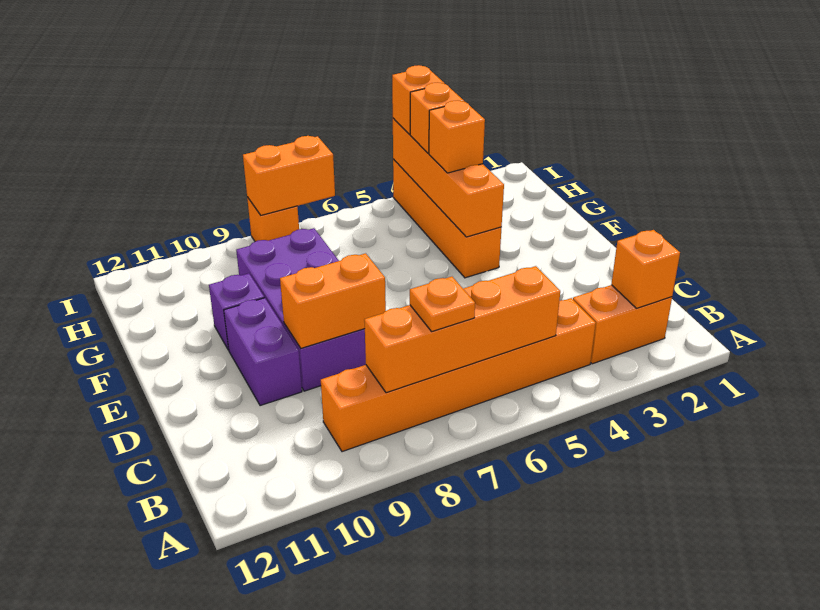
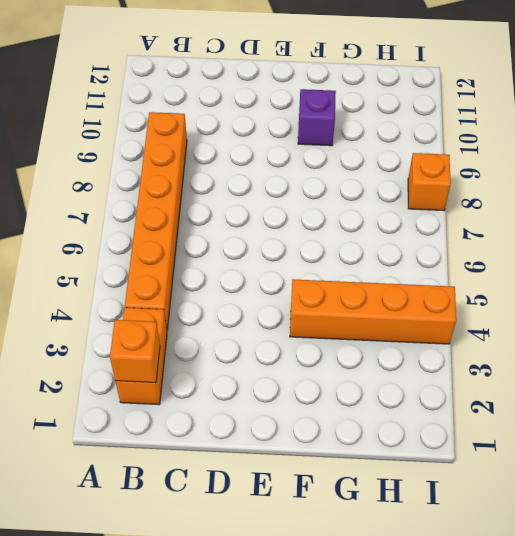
none -> purple brick D8:G9 level 1
none -> purple brick D10:E10 level 1
none -> orange brick B5:B8 level 2

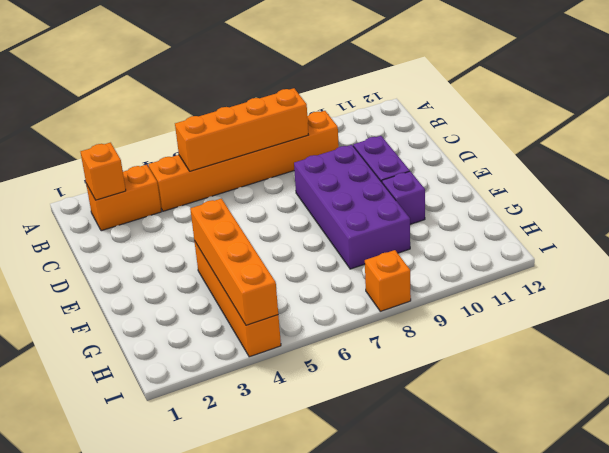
none -> orange brick D8:D9 level 2
none -> orange brick I7:I8 level 2
none -> orange plate B7 level 3

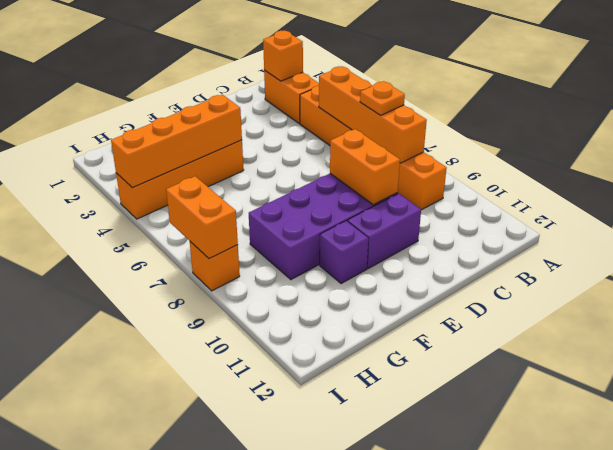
none -> orange brick G4 level 3
none -> orange brick H4 level 3
none -> orange brick I4 level 3

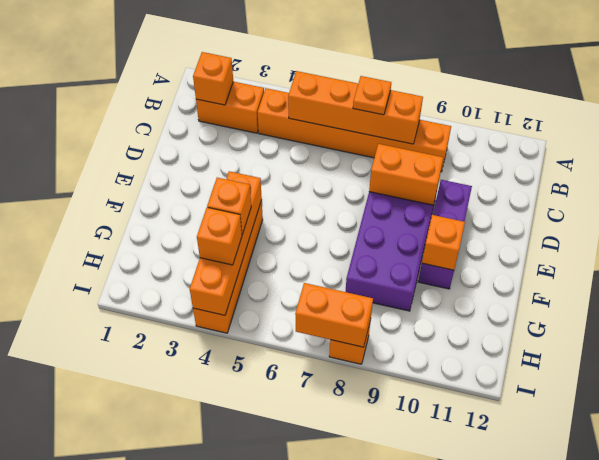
orange brick F10 level 2 -> orange brick I4 level 3

